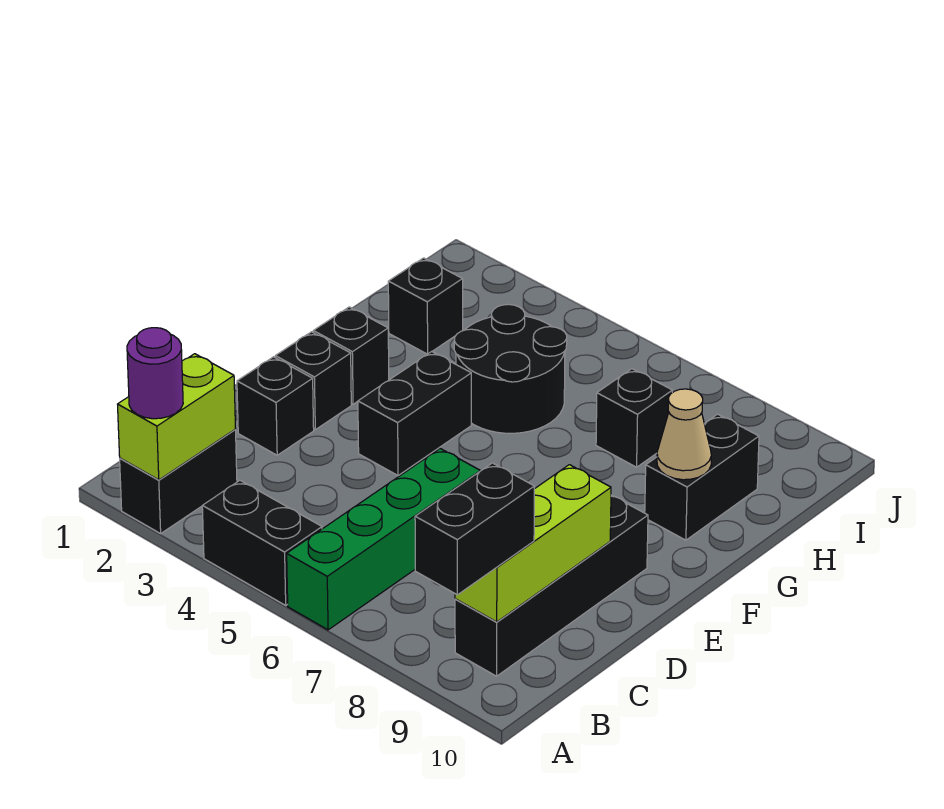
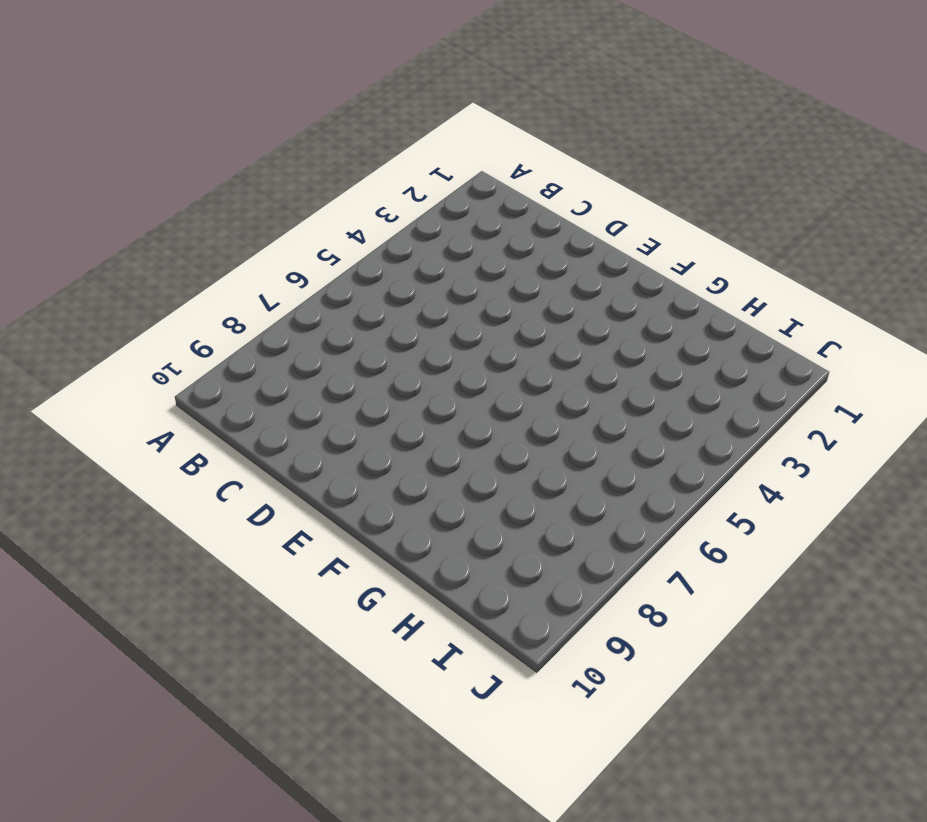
none -> black brick A2:B2 level 1
none -> black brick A4:A5 level 1
none -> green brick A6:D6 level 1

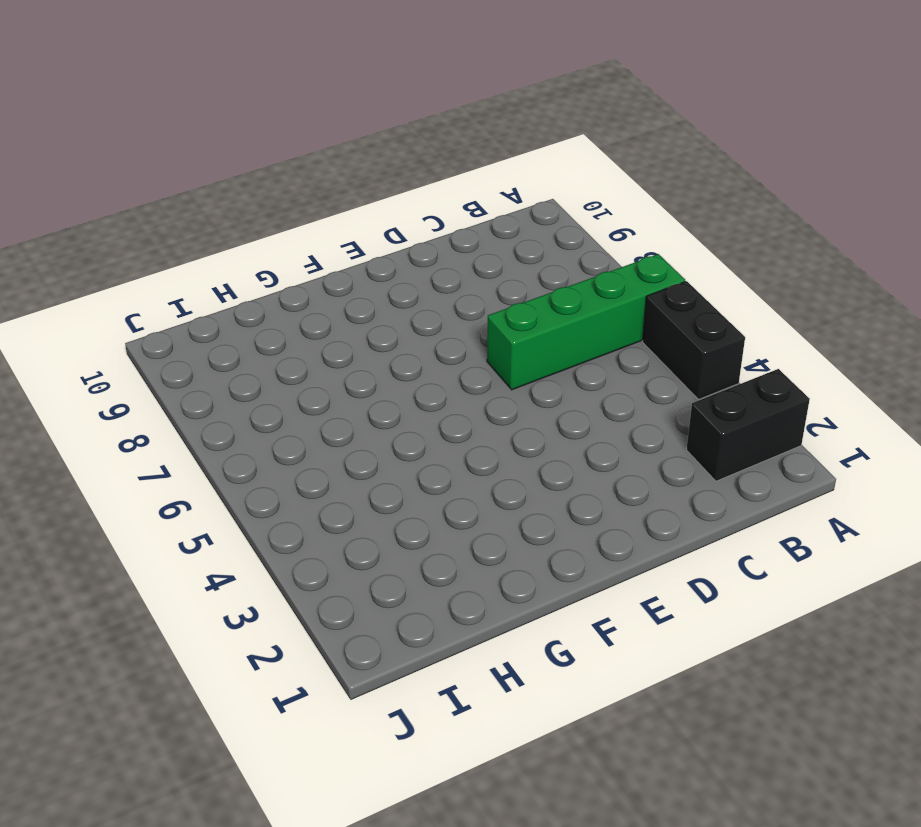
none -> black brick B9:E9 level 1
none -> black brick D2 level 1
none -> black brick E2 level 1

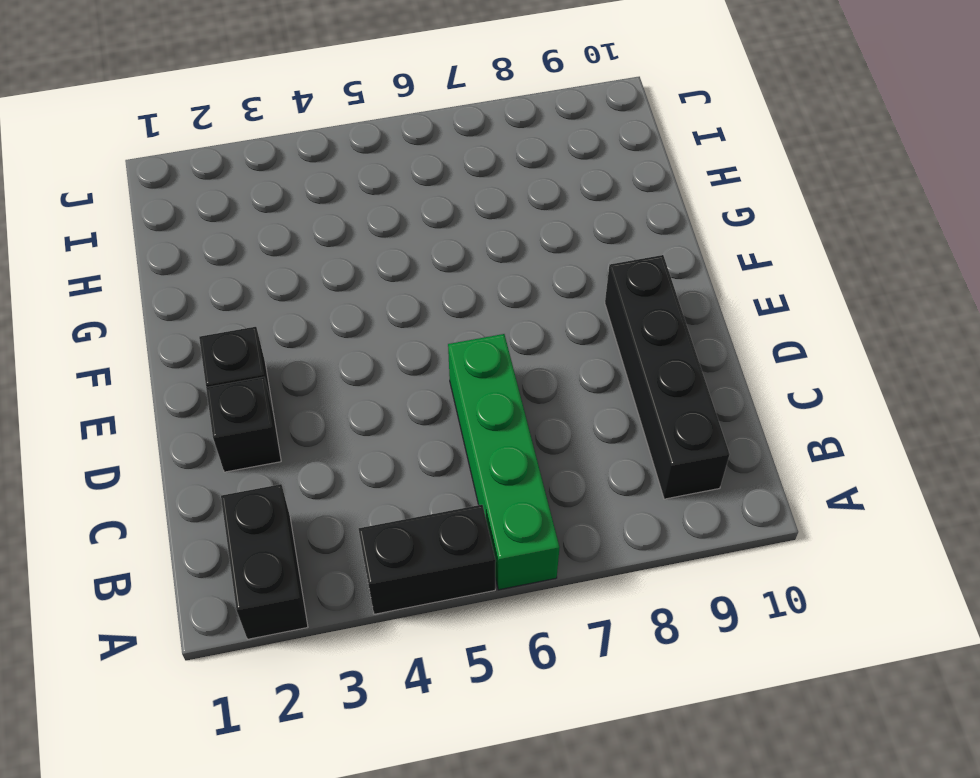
none -> black brick E4:F4 level 1
none -> black brick F2 level 1
none -> black round brick G4:H5 level 1

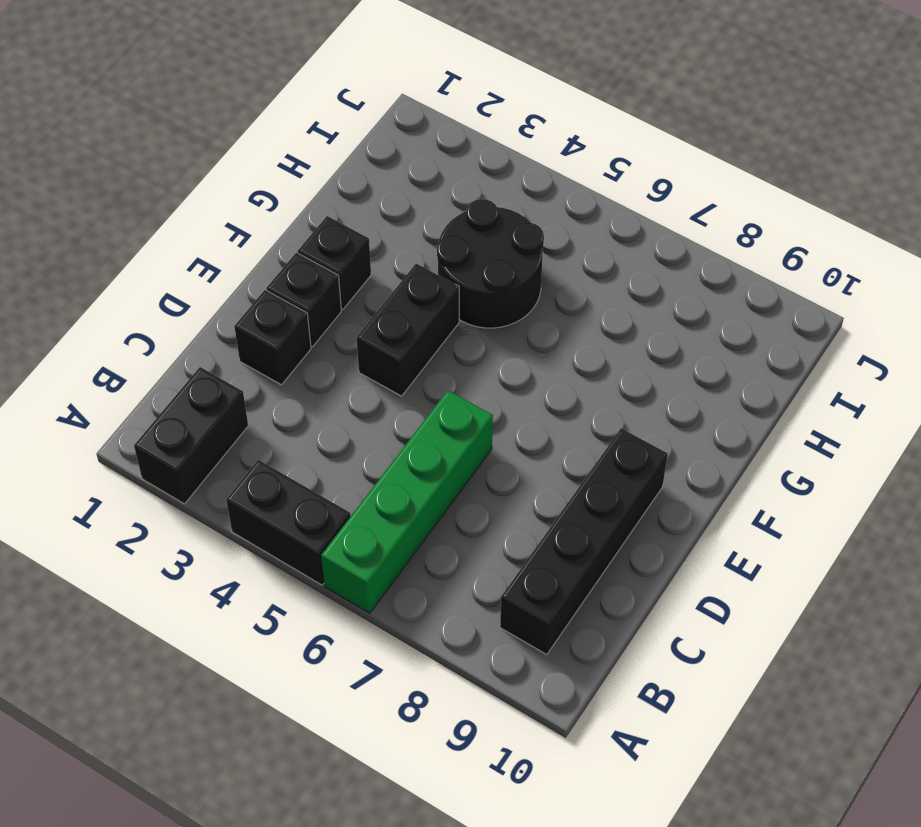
none -> black brick G9:H9 level 1
none -> black brick H2 level 1
none -> black brick H7 level 1

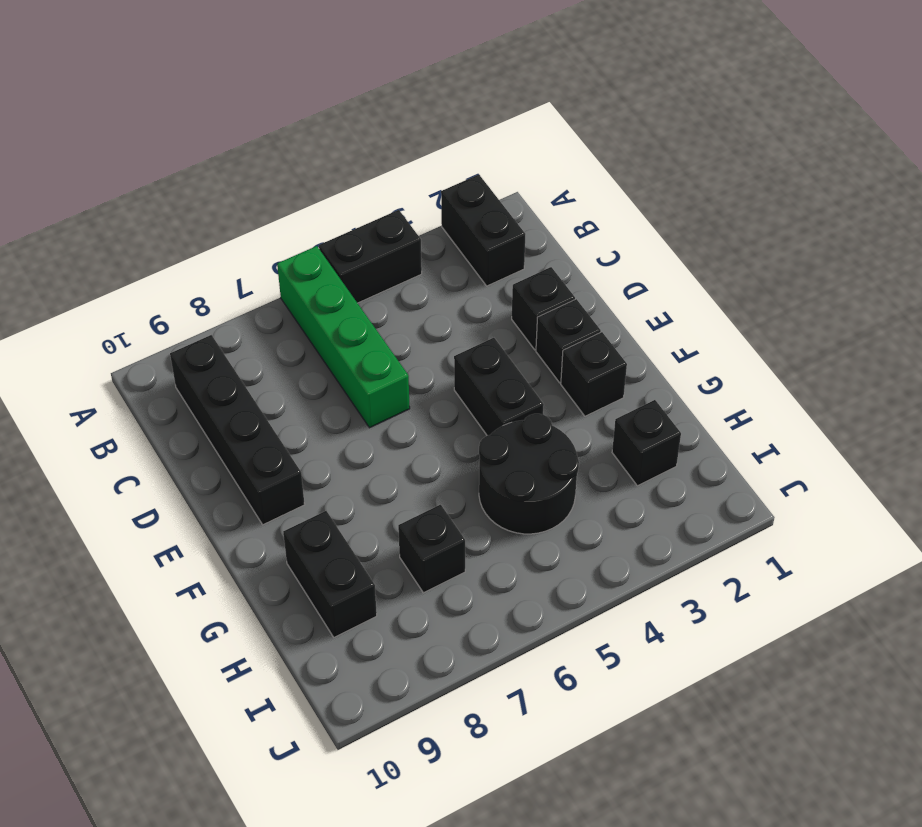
none -> lime brick A2:B2 level 2
none -> lime brick B9:D9 level 2
none -> tan cone G9 level 2

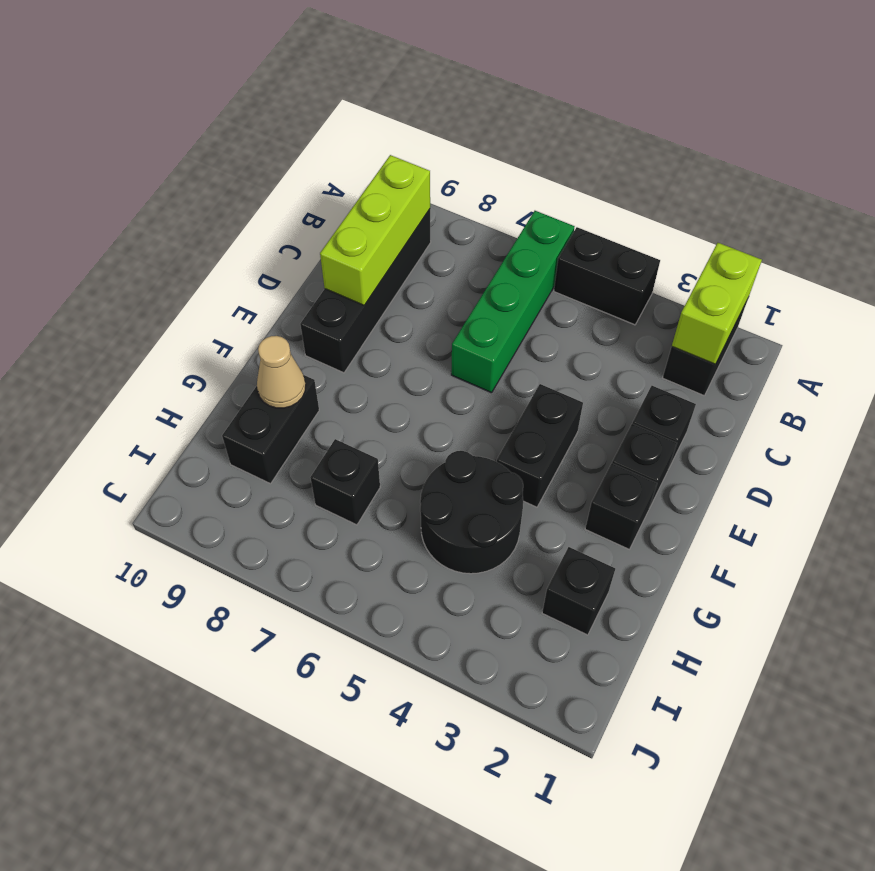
none -> purple round brick A2 level 3
none -> black brick A9:B9 level 3

